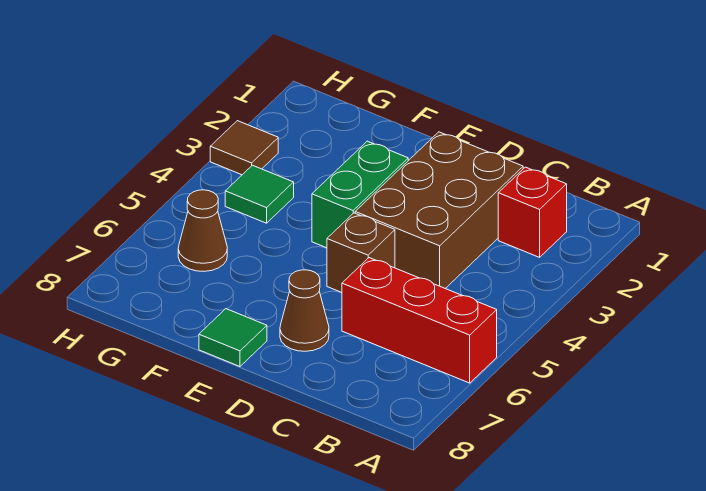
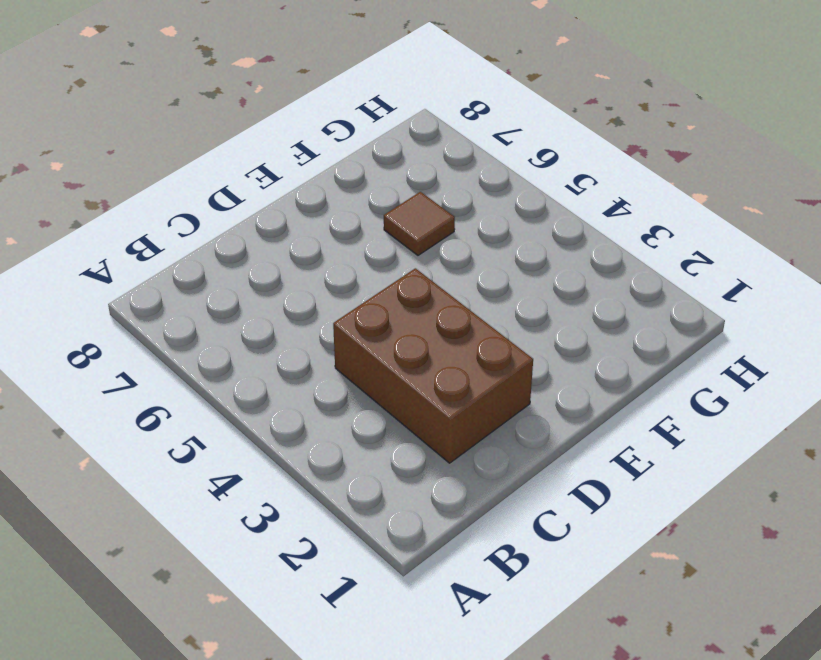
brown tile F6 level 1 -> brown tile H3 level 1
none -> red brick A6:C6 level 1
none -> red brick B2 level 1

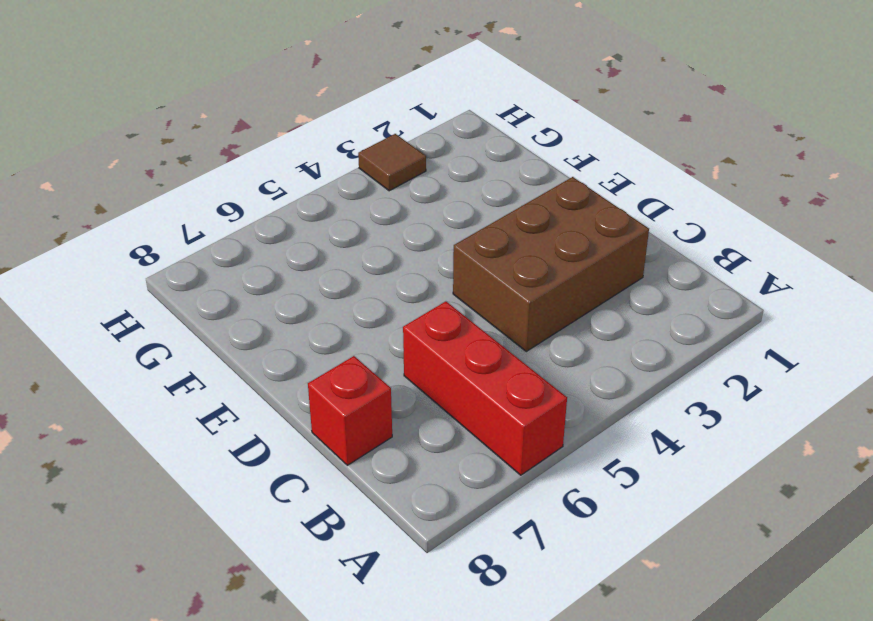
red brick C8 level 1 -> red brick B2 level 1
none -> brown brick D5 level 1
none -> brown cone D7 level 1

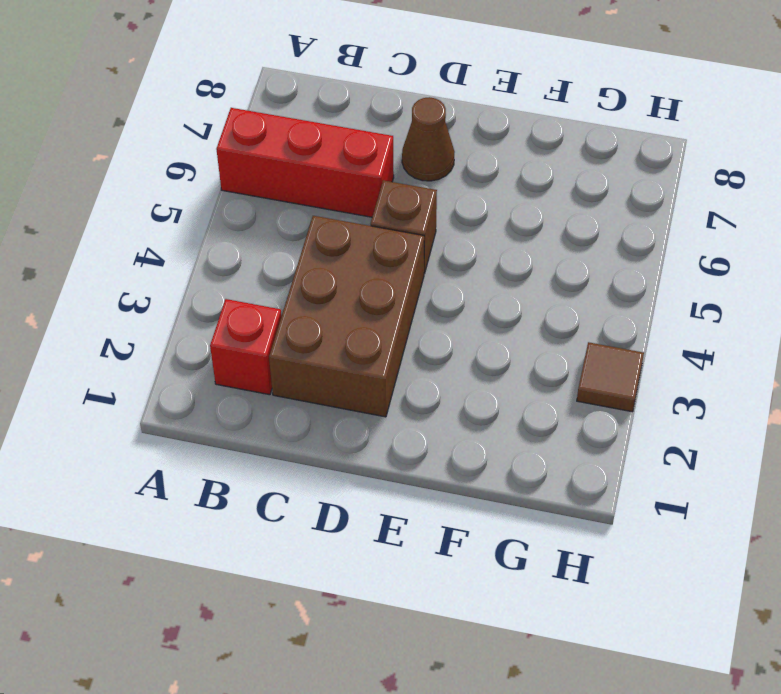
none -> green brick E3:E4 level 1
none -> green tile E8 level 1

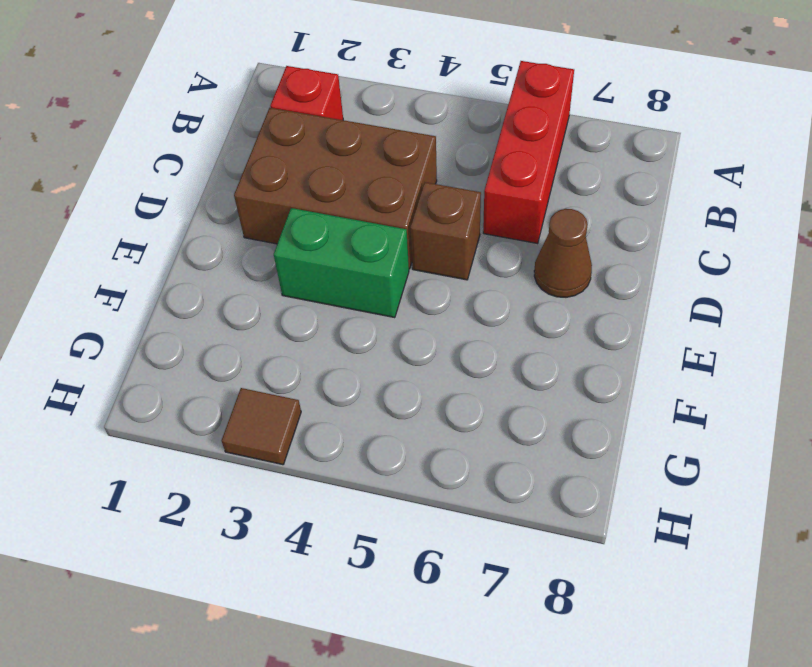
none -> green tile E8 level 1
none -> green tile G4 level 1

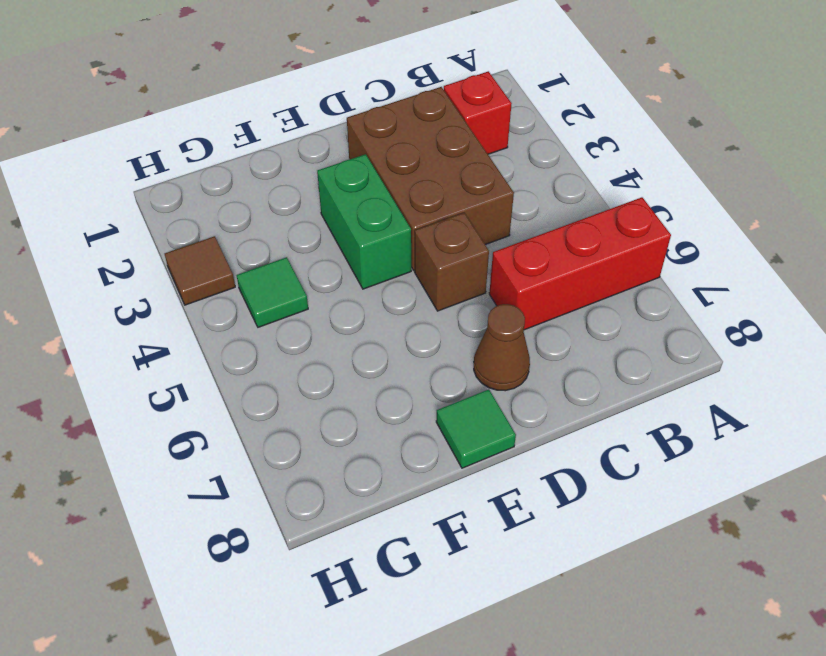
none -> brown cone G6 level 1

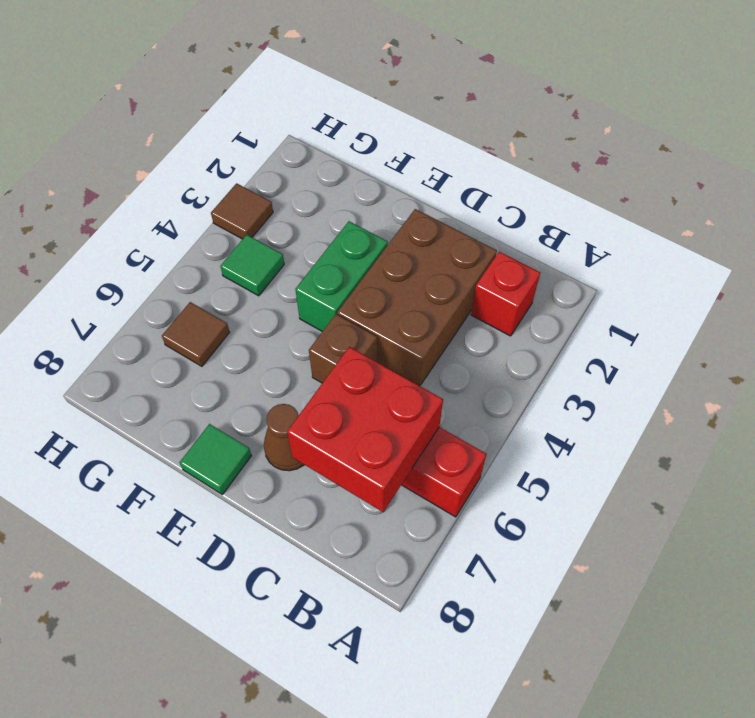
red brick B6:C7 level 2 -> none
brown tile G6 level 1 -> brown cone G6 level 1

